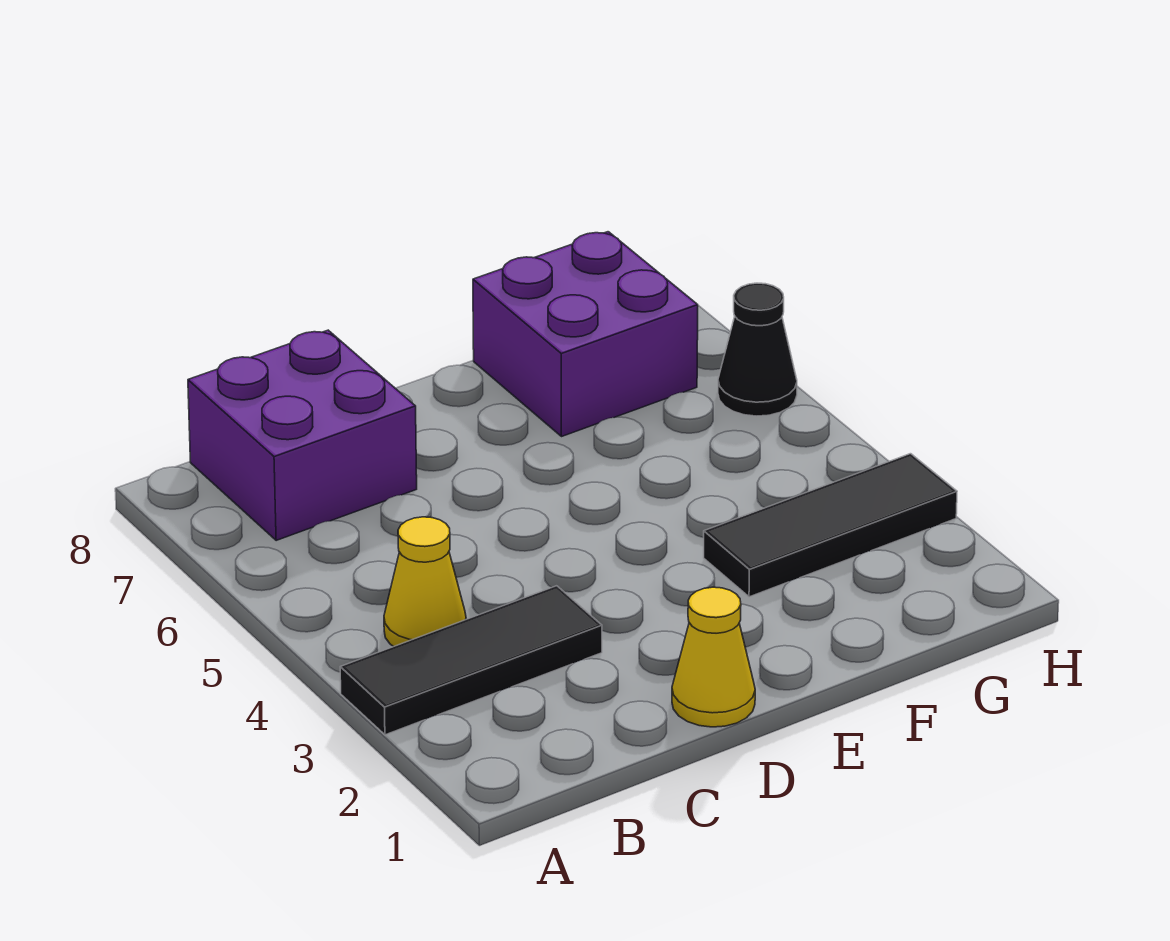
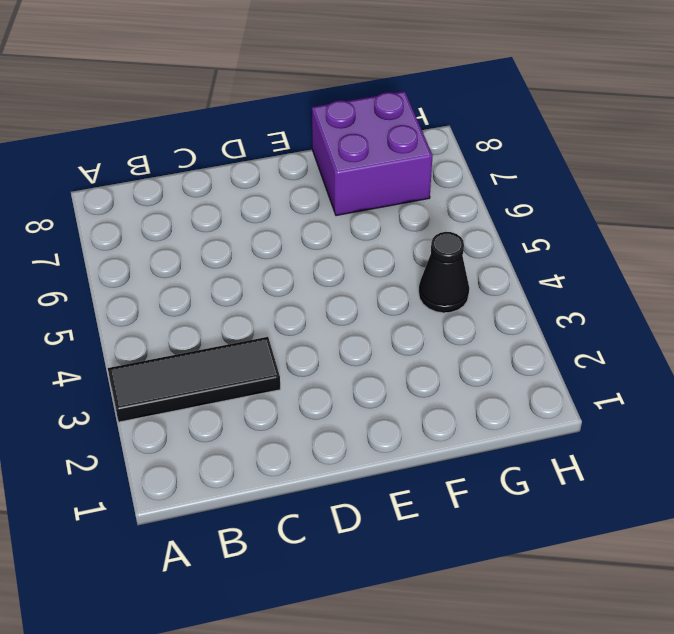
black cone G4 level 1 -> black cone H6 level 1
none -> yellow cone B4 level 1
none -> purple brick B7:C8 level 1

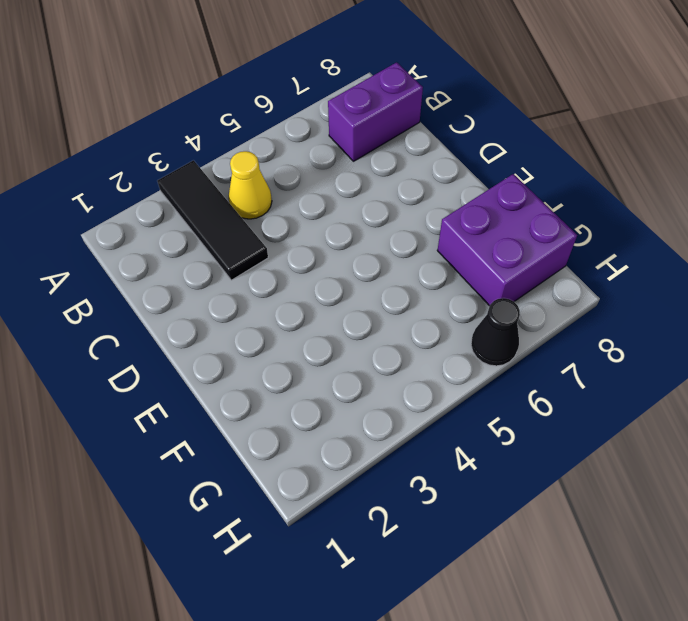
purple brick B7:B8 level 1 -> purple brick B7:C8 level 1
none -> yellow cone D1 level 1
none -> black tile F3:H3 level 1

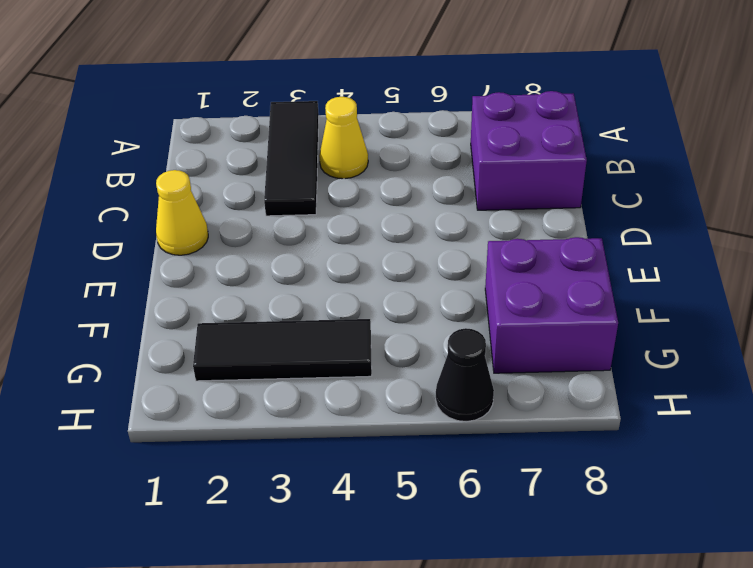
black tile G2:G4 level 1 -> black tile F3:H3 level 1

